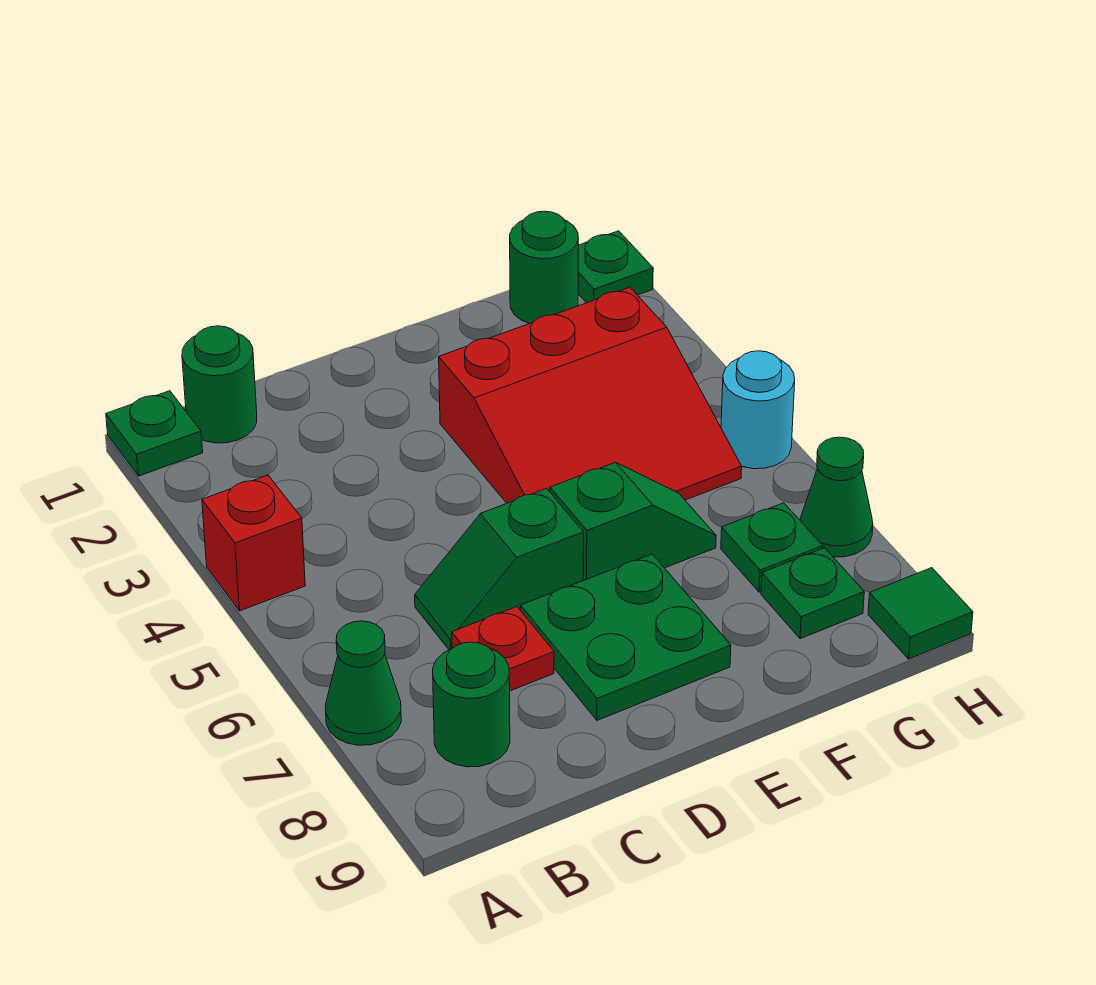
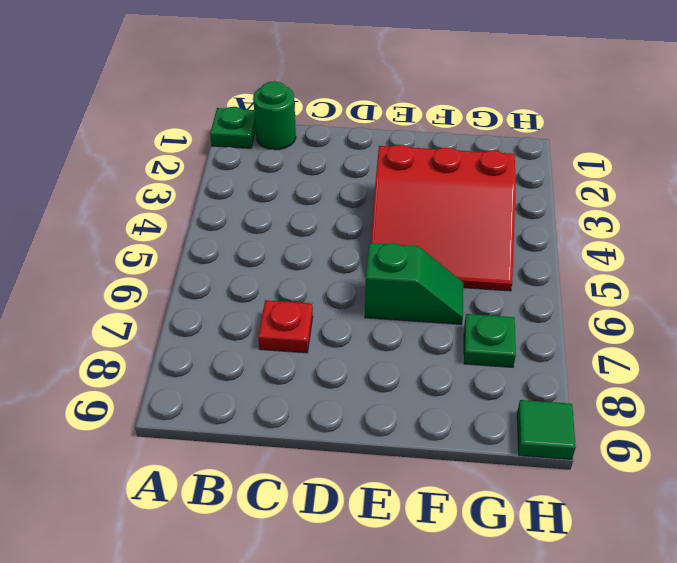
none -> red brick A4 level 1
none -> green cone A7 level 1
none -> green round brick B8 level 1

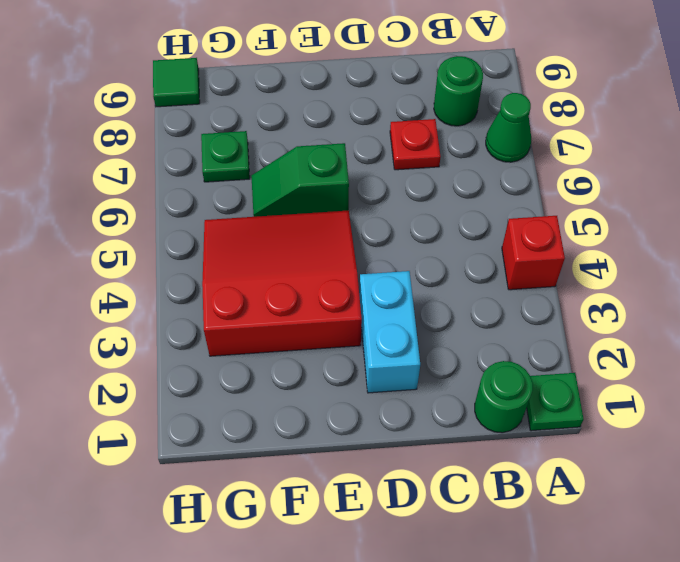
cyan brick D2:D3 level 1 -> none
none -> green slope C6:D6 level 1 top D
none -> green plate D7:E8 level 1
none -> green round brick G1 level 1

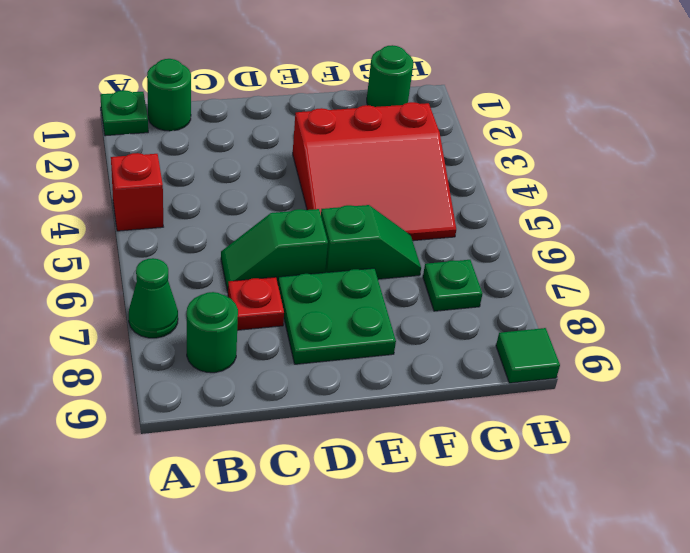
none -> green plate G8 level 1
none -> green plate H1 level 1
none -> cyan round brick H5 level 1

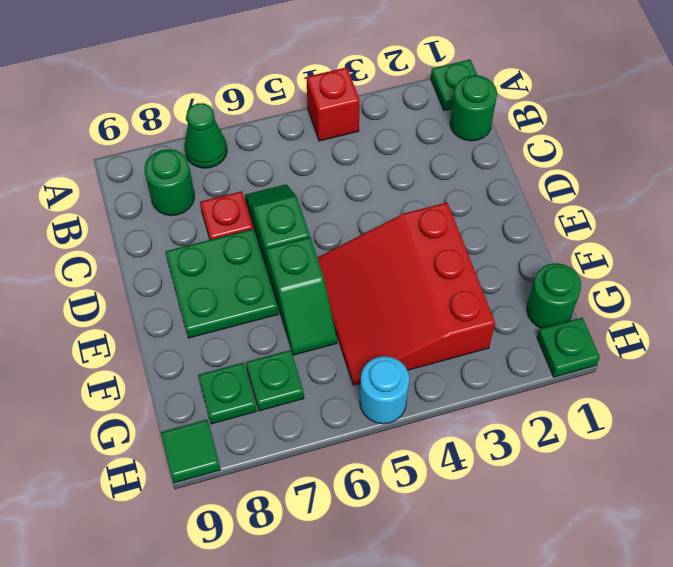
none -> green cone H7 level 1

